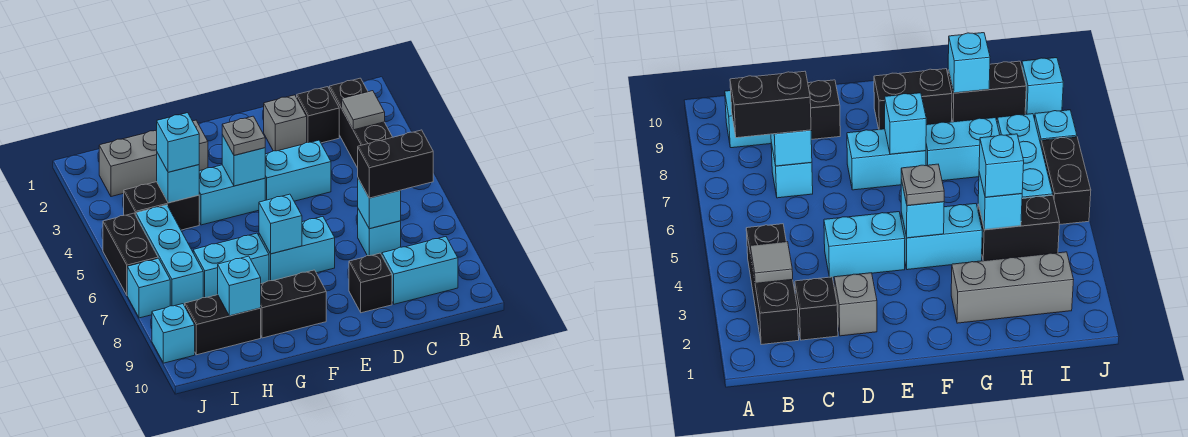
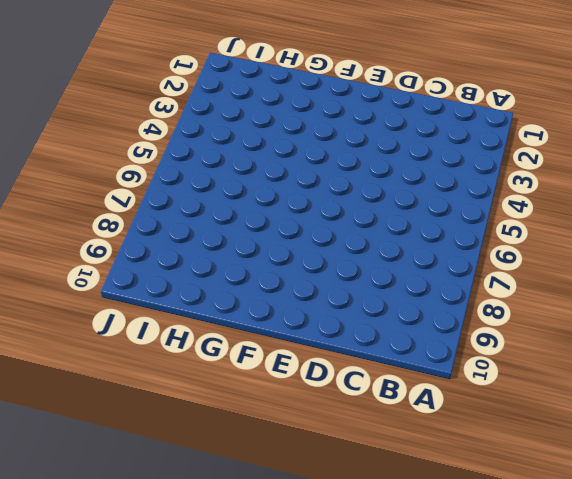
none -> black brick B2:B4 level 1
none -> cyan brick B9:C9 level 1
none -> black brick C2 level 1

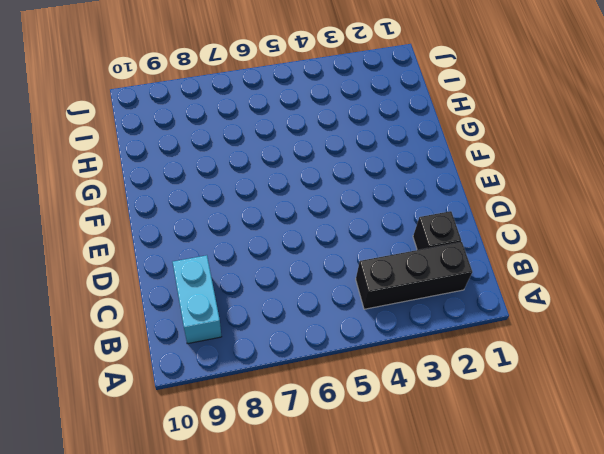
none -> cyan brick C7 level 1
none -> grey brick D2 level 1
none -> cyan brick D4:E4 level 1

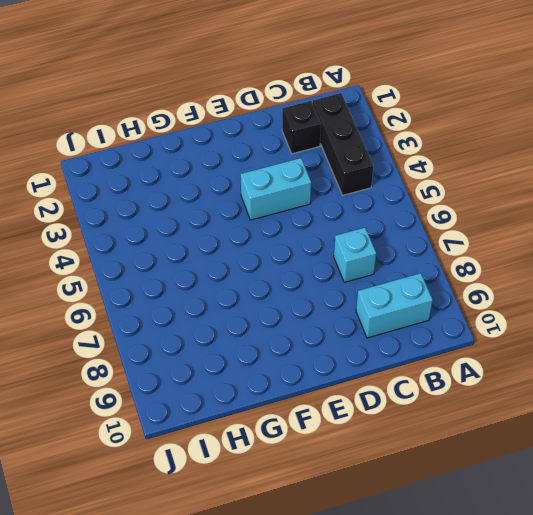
none -> grey brick D2 level 1
none -> black brick D9 level 1
none -> cyan brick E7:F7 level 1

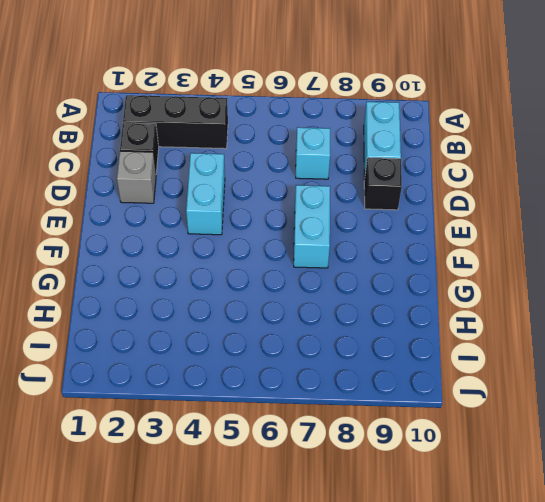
none -> cyan brick F4:G4 level 1
none -> black brick F9:G9 level 1
none -> grey brick G2:I2 level 1

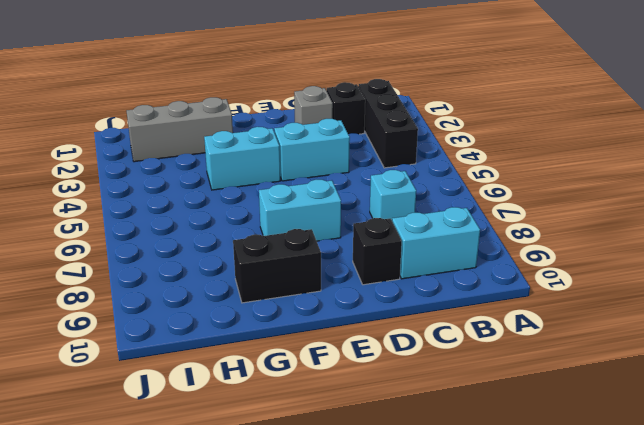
none -> cyan brick G7:H7 level 1
none -> black brick H4:I4 level 1
none -> black brick H9:I9 level 1

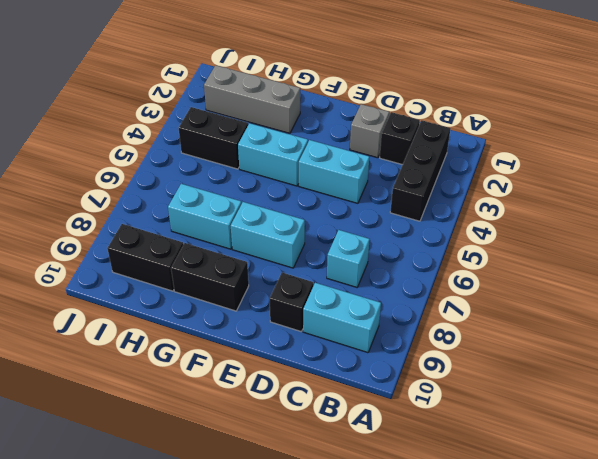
none -> cyan brick I5:I7 level 1
none -> black brick J5:J6 level 1
none -> cyan brick J7 level 1

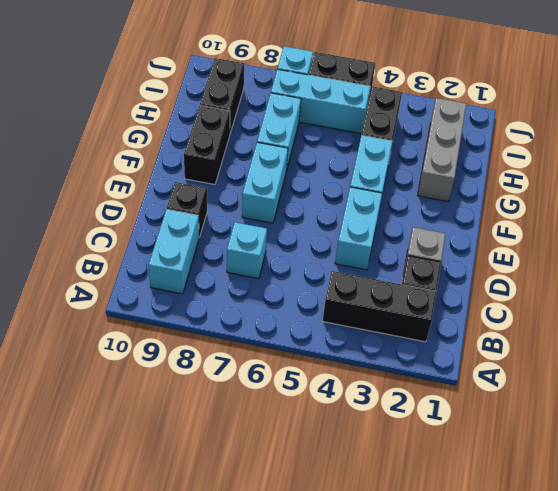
none -> cyan brick J9 level 1
none -> grey tile B3 level 2
none -> cyan brick C7 level 2

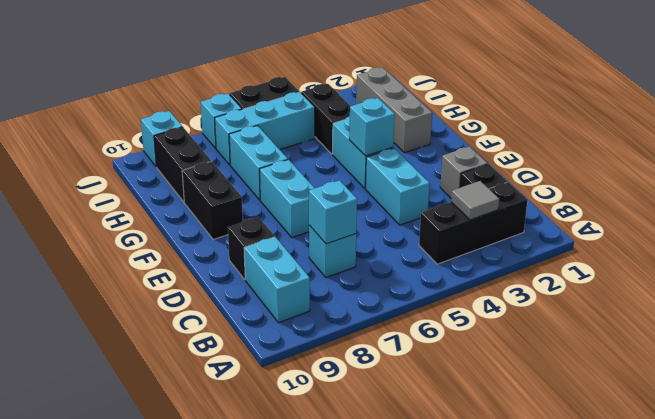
none -> cyan brick F7 level 2
none -> cyan brick H4 level 2
none -> cyan brick H9 level 2

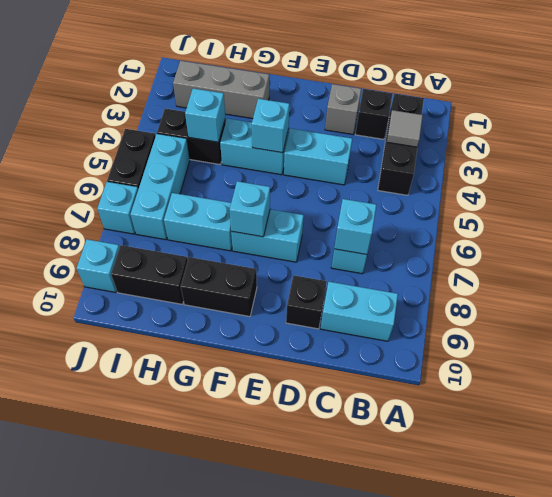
none -> cyan brick H9 level 2
none -> black brick B7:C7 level 3
none -> grey plate F4 level 3

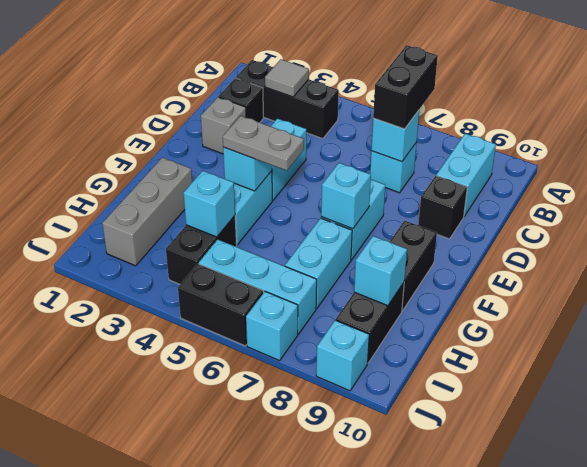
grey plate F4:F5 level 3 -> grey plate F4 level 3
none -> cyan brick H4 level 3

